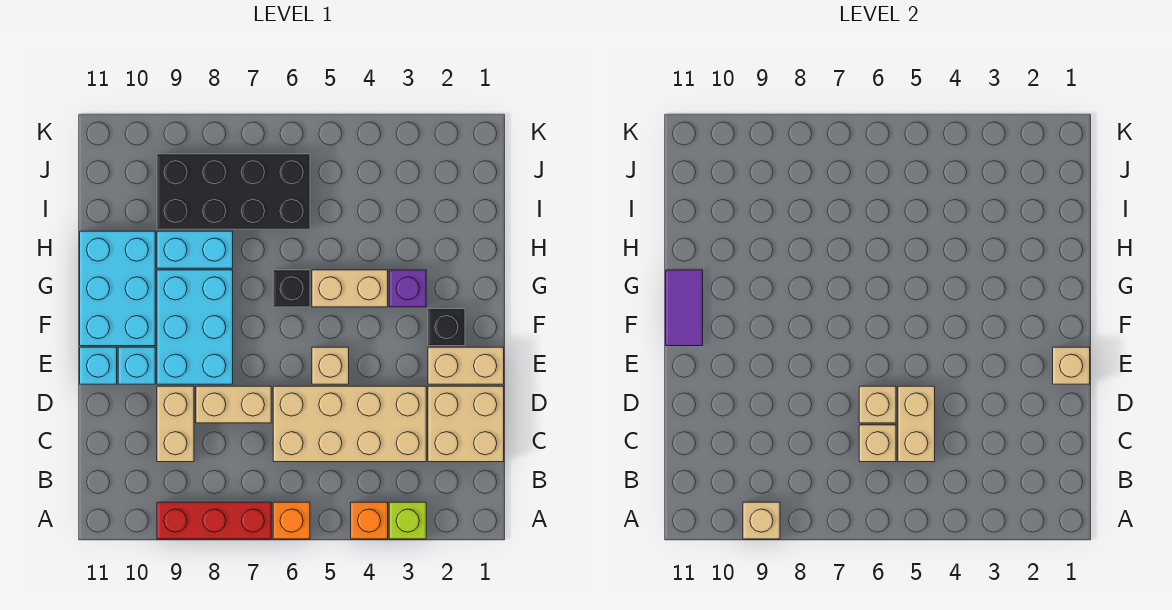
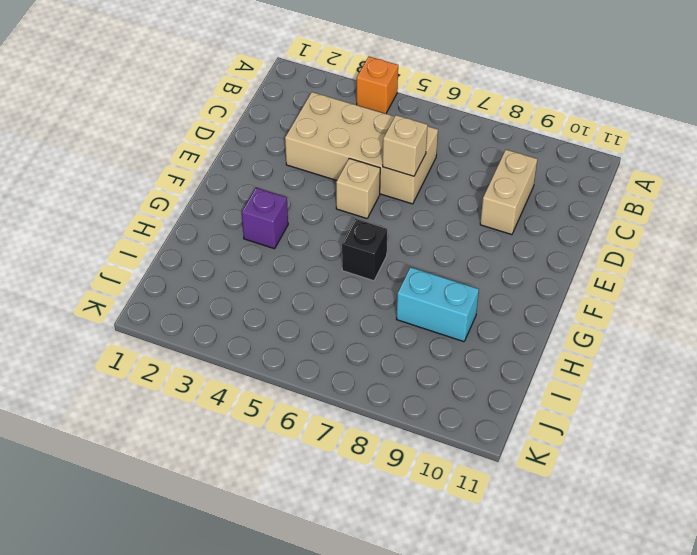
none -> lime brick A3 level 1
none -> orange brick A6 level 1
none -> red brick A7:A9 level 1

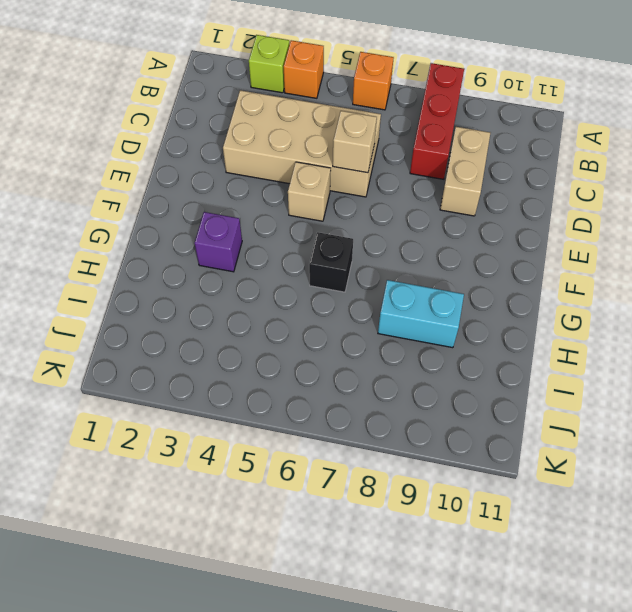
red brick A8:C8 level 1 -> red brick A7:A9 level 1
none -> tan brick C1:D2 level 1
none -> tan brick D7:D8 level 1
none -> tan brick E1:E2 level 1

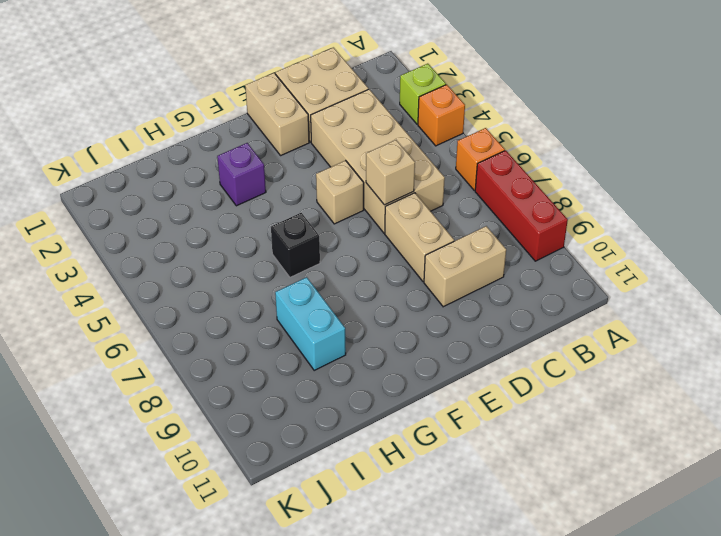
none -> cyan brick E8:G9 level 1
none -> cyan brick E10 level 1
none -> cyan brick E11 level 1

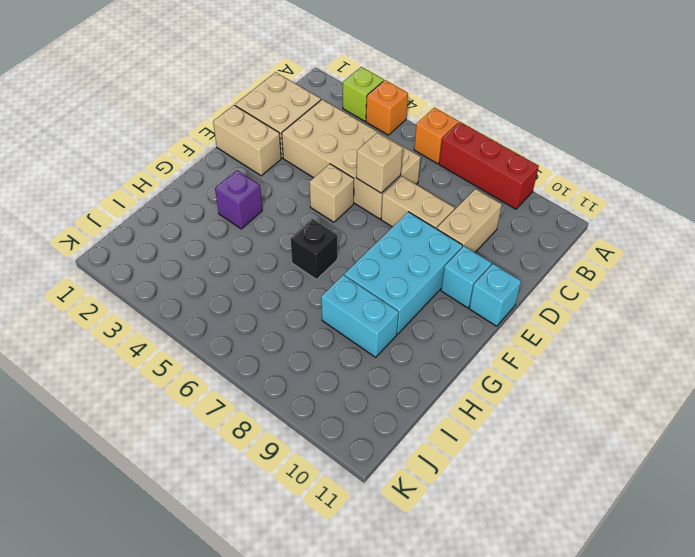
none -> black brick F2 level 1
none -> cyan brick F10:H11 level 1
none -> tan brick G4:G5 level 1

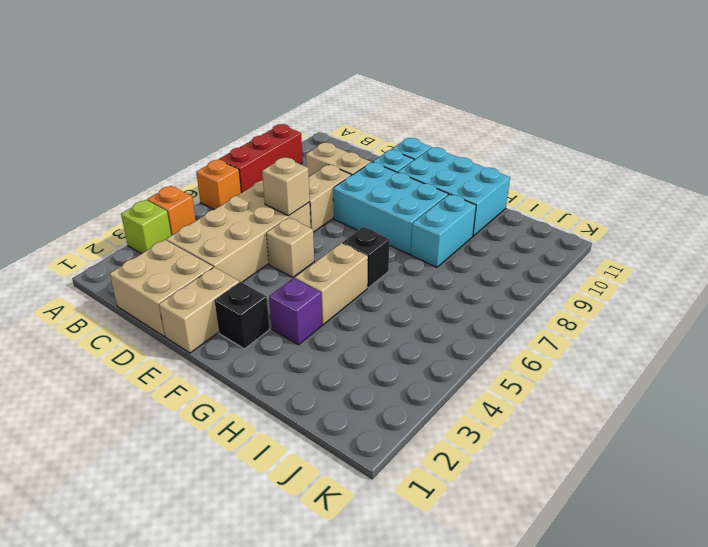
none -> black brick I6:J9 level 1
none -> tan brick A9 level 2
none -> tan brick C5:D5 level 2

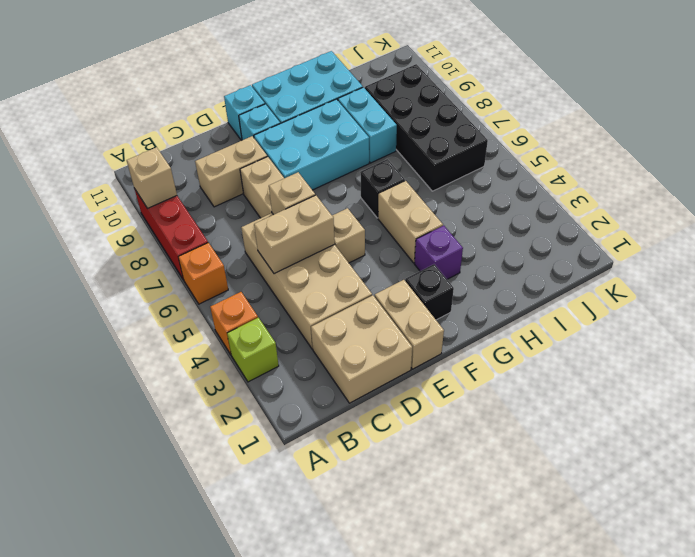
none -> tan brick C6 level 2
none -> tan brick E1 level 2
none -> purple tile F11:G11 level 2

